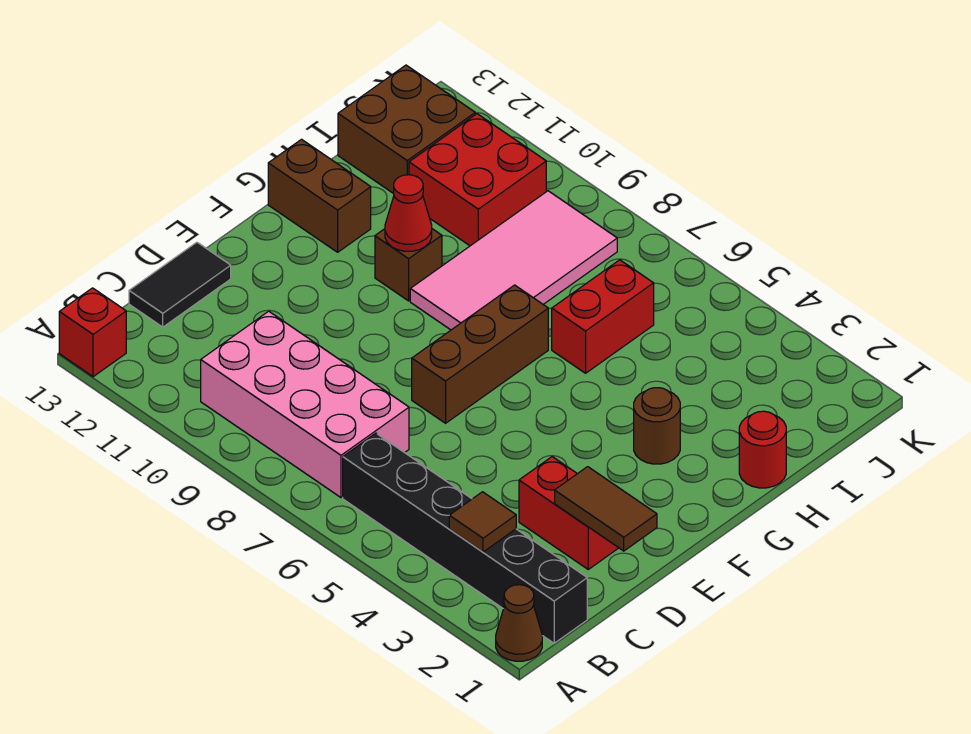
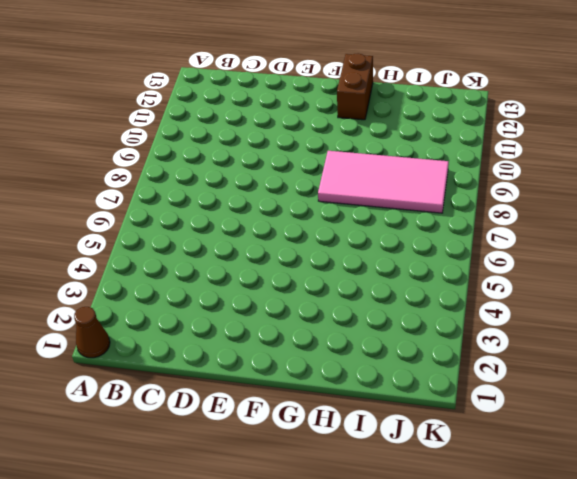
none -> red brick A13 level 1
none -> black brick B1:B6 level 1
none -> pink brick B7:C10 level 1

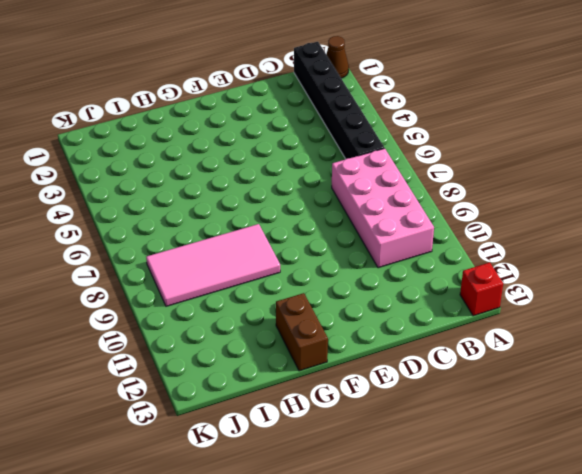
none -> black tile C13:D13 level 1
none -> red brick D2:D3 level 1
none -> brown brick E7:G7 level 1

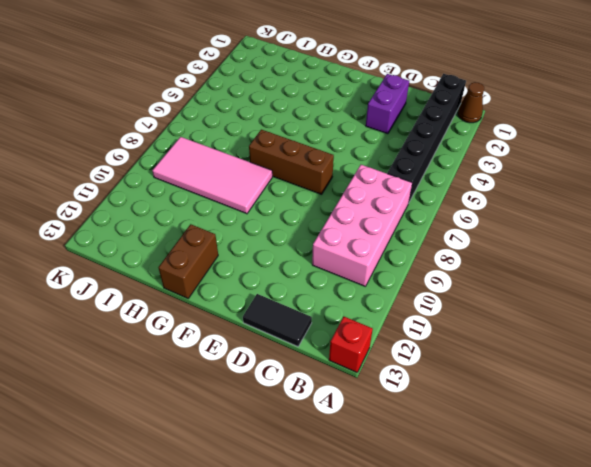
purple brick D2:D3 level 1 -> red brick D2:D3 level 1
none -> brown round brick G3 level 1
none -> brown brick G10 level 1
none -> red round brick H1 level 1

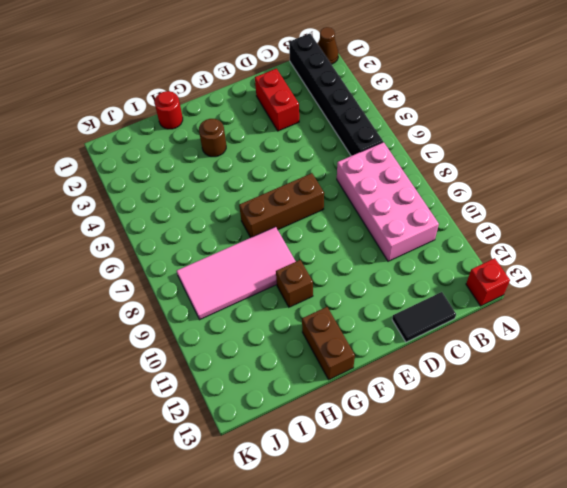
none -> red brick H6:I6 level 1
none -> red brick I10:J11 level 1
none -> brown brick I12:J13 level 1

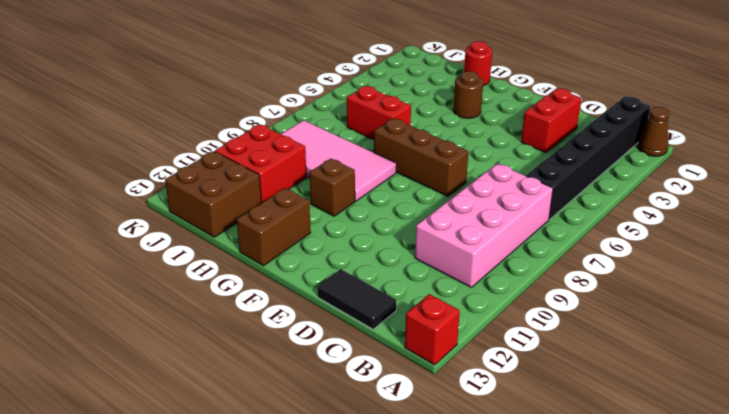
none -> brown tile B3 level 2
none -> brown tile D1:D2 level 2
none -> red cone G10 level 2

